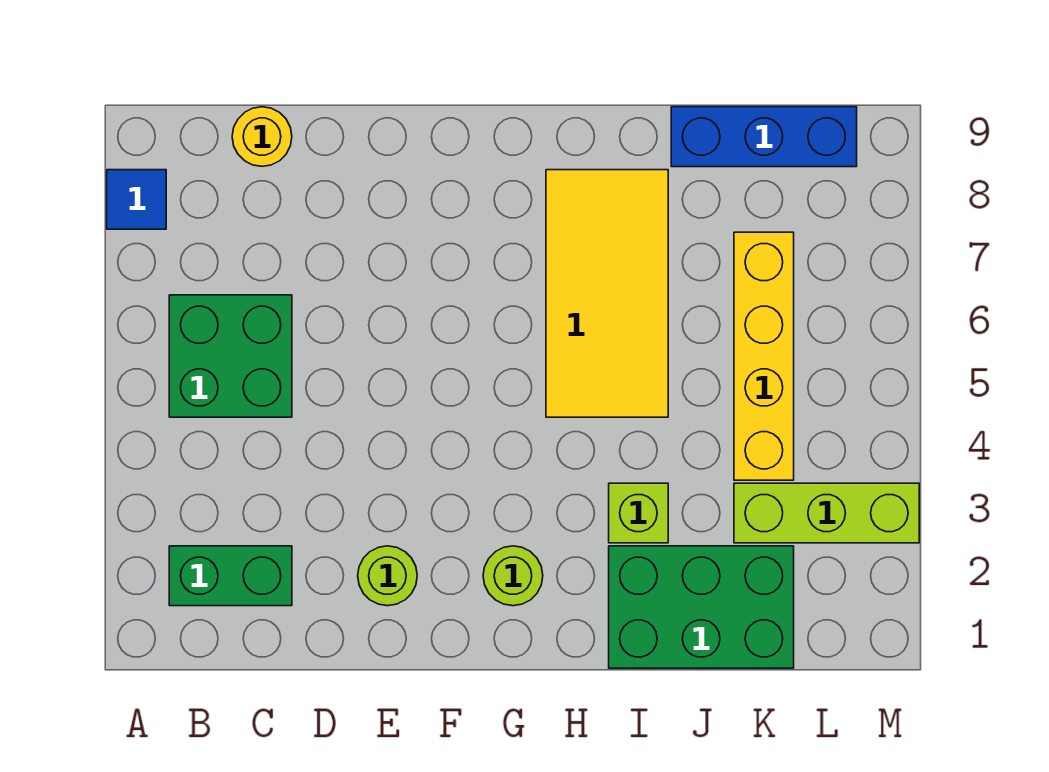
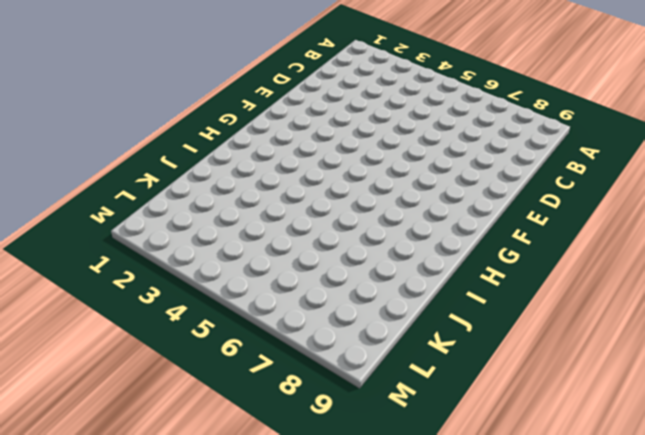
none -> blue tile A8 level 1
none -> green brick B2:C2 level 1
none -> green brick B5:C6 level 1

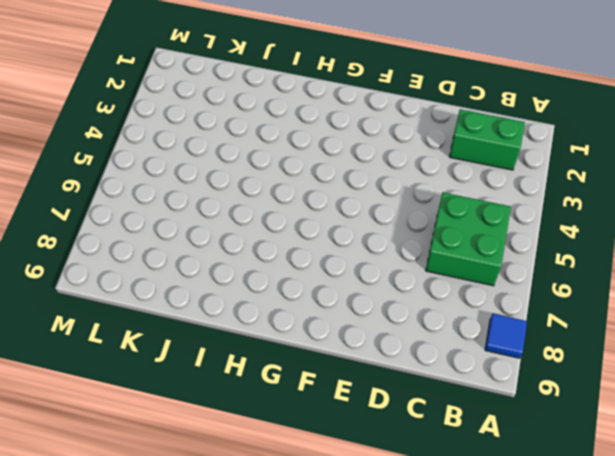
none -> yellow round brick C9 level 1
none -> lime round brick E2 level 1
none -> lime round brick G2 level 1

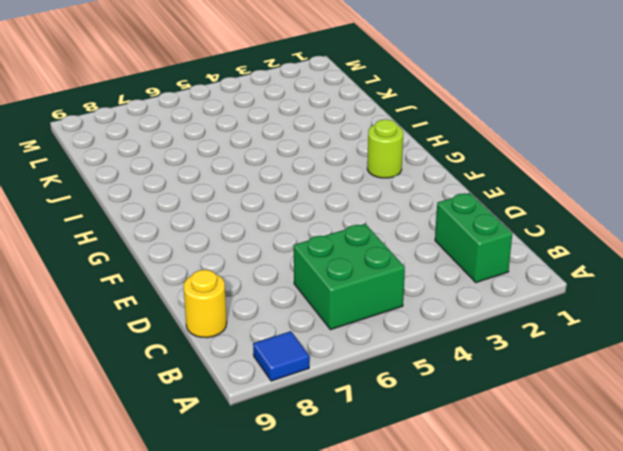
none -> lime round brick E2 level 1
none -> yellow tile H5:I8 level 1
none -> green brick I1:K2 level 1

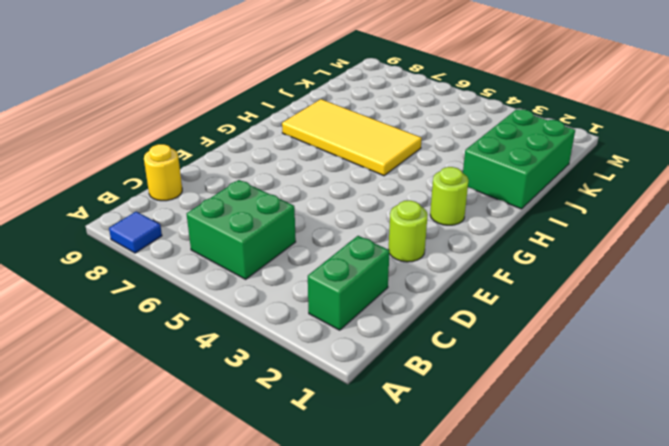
none -> lime brick I3 level 1
none -> blue brick J9:L9 level 1
none -> lime brick K3:M3 level 1

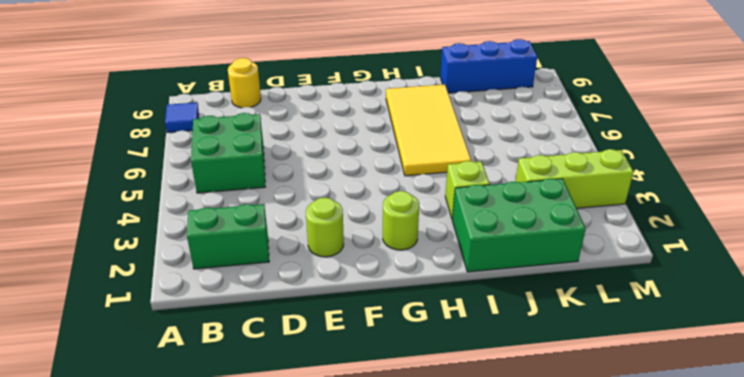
none -> yellow brick K4:K7 level 1

